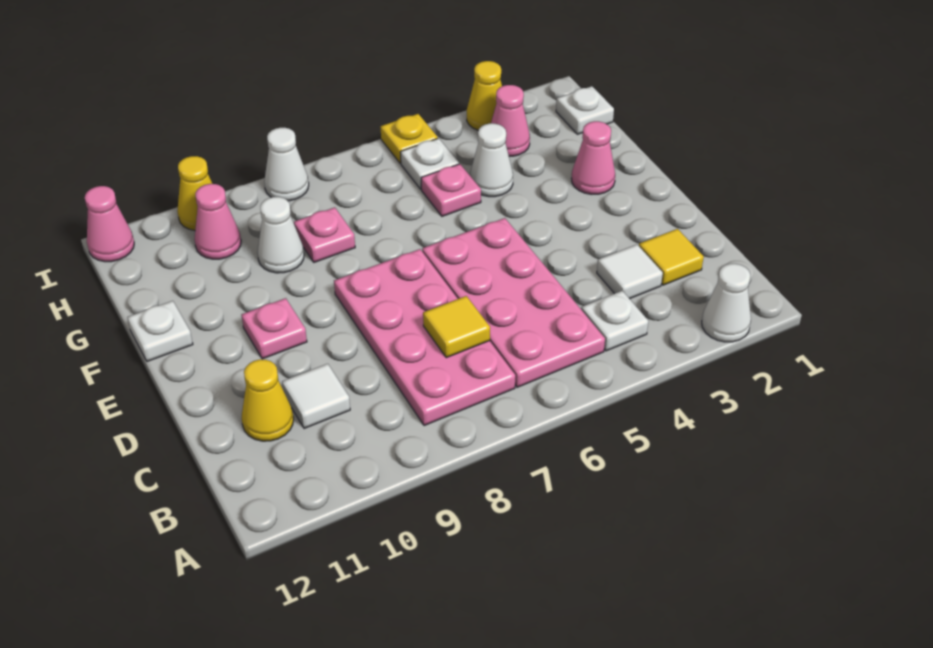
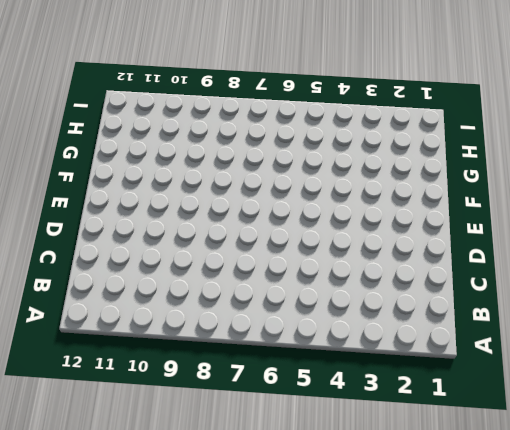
none -> white cone A2 level 1
none -> white plate B4 level 1
none -> pink plate B5:E6 level 1

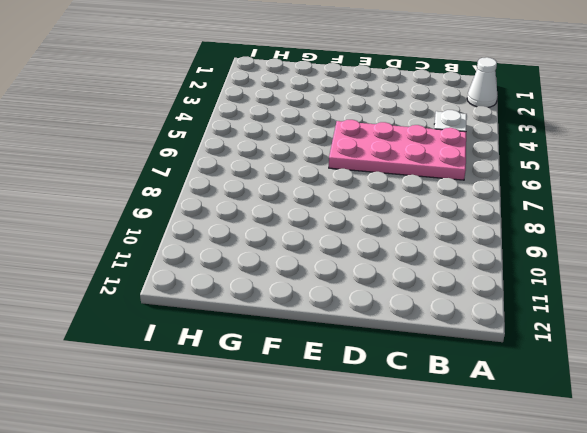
none -> pink plate B7:E8 level 1
none -> yellow tile C2 level 1
none -> white tile C3 level 1

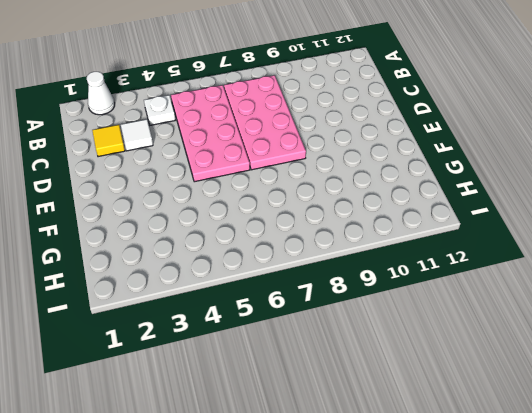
none -> white tile C10 level 1
none -> yellow cone C11 level 1
none -> pink plate E10 level 1

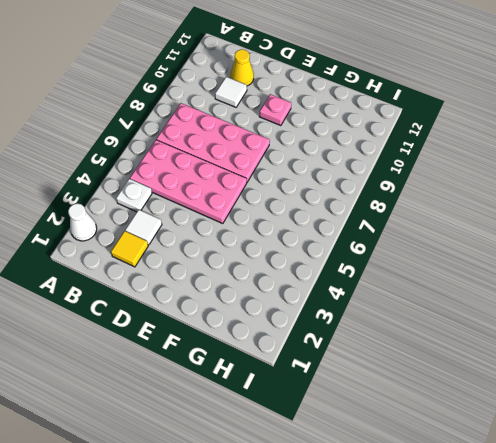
none -> pink cone F2 level 1
none -> white plate F12 level 1
none -> white cone G4 level 1

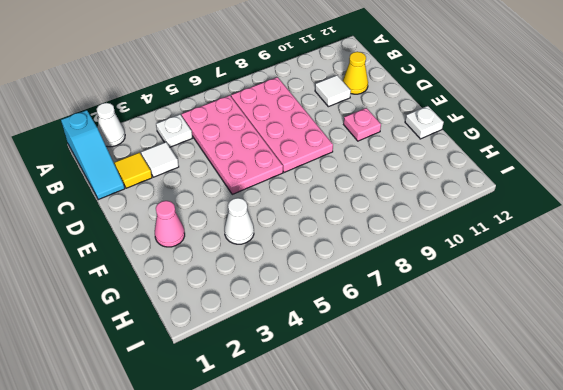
cyan slope A1:C1 level 1 top A -> none
none -> pink plate G5 level 1
none -> pink plate G8 level 1
none -> white cone G9 level 1

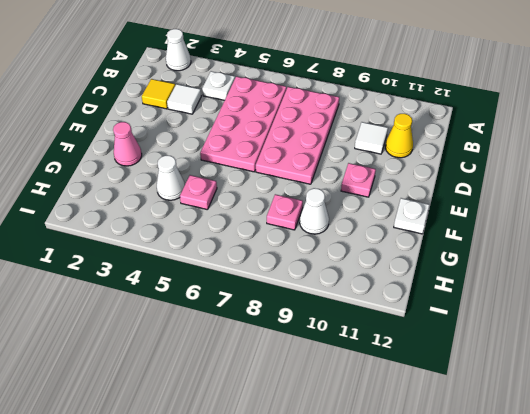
none -> white plate H1 level 1
none -> pink cone H3 level 1
none -> white plate H5 level 1

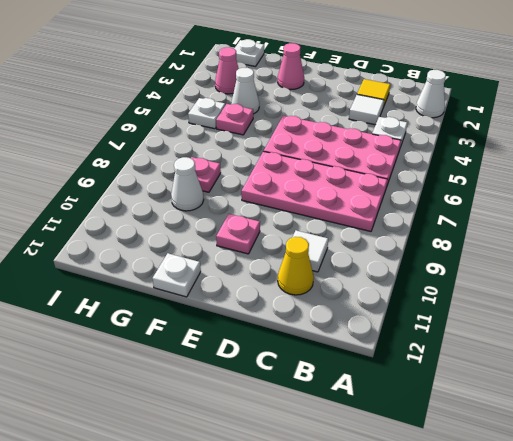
none -> pink cone H10 level 1
none -> yellow cone I3 level 1
none -> yellow plate I5 level 1

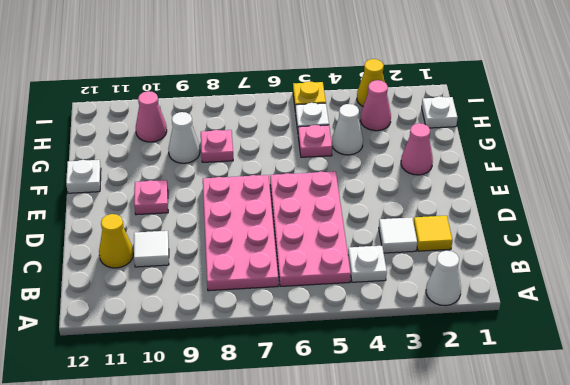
none -> white cone I8 level 1
none -> yellow cone I10 level 1
none -> pink cone I12 level 1

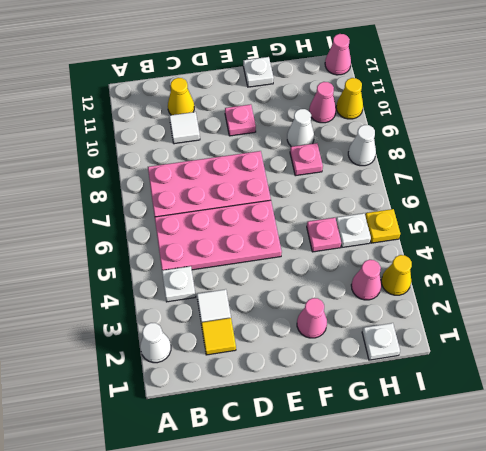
none -> white cone G4 level 1
none -> yellow tile C7 level 2

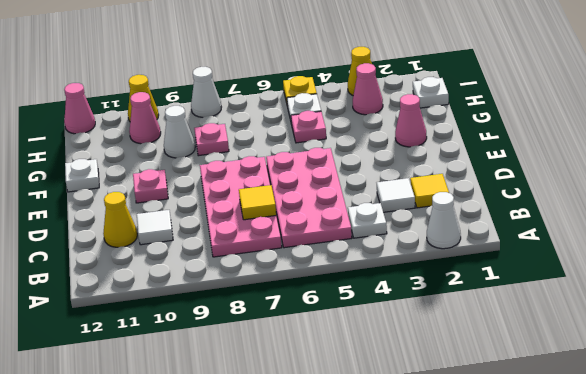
none -> white cone G4 level 1

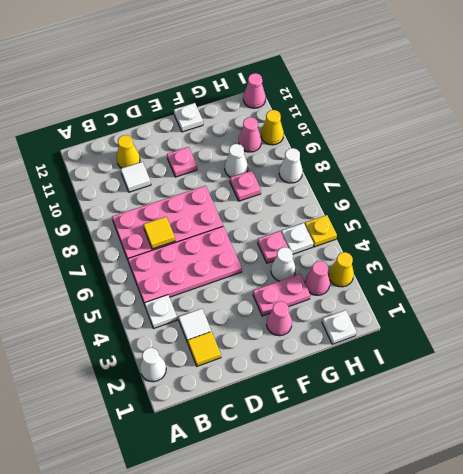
pink plate F3:G3 level 1 -> none

